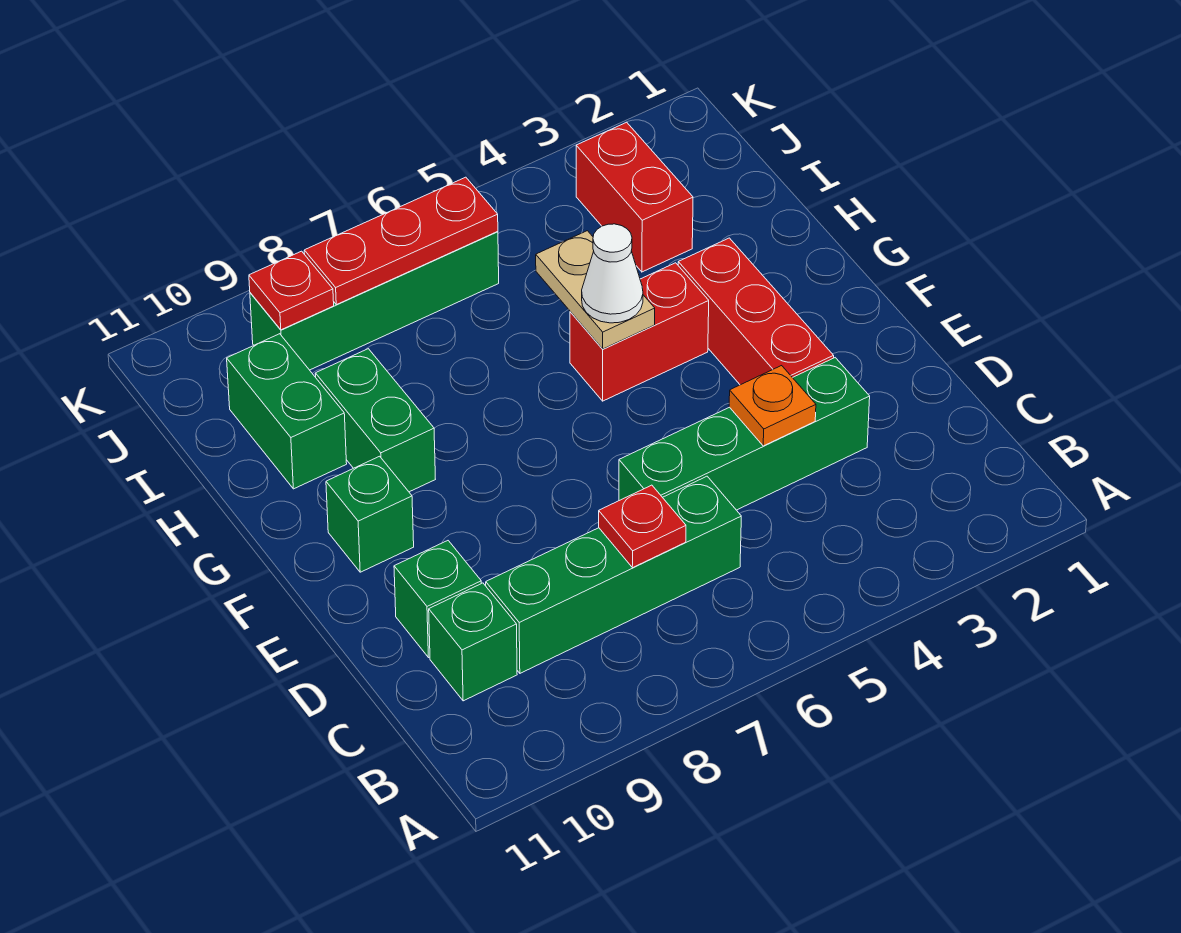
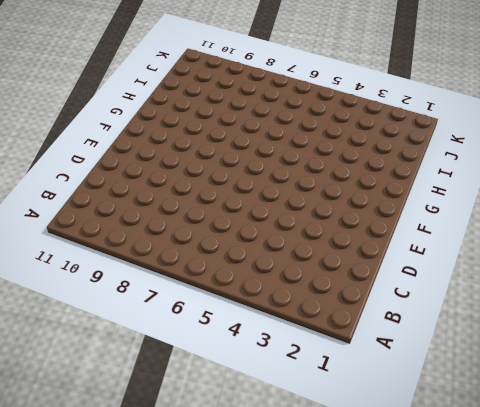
none -> green brick C6:C9 level 1
none -> green brick C10 level 1
none -> green brick D3:D6 level 1

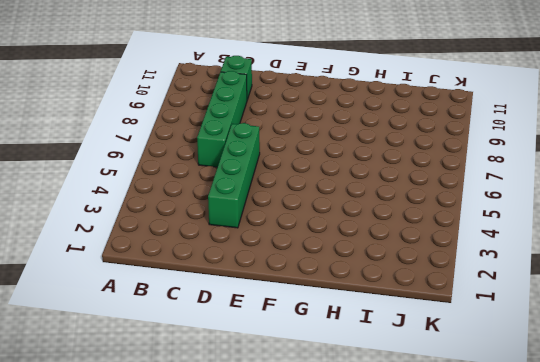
none -> green brick D10 level 1
none -> red brick E3:G3 level 1
none -> green brick F10 level 1

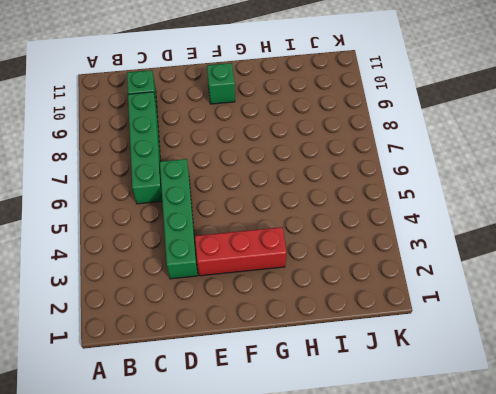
none -> green brick D10 level 1
none -> red brick G4:G5 level 1
none -> green brick G9:H9 level 1

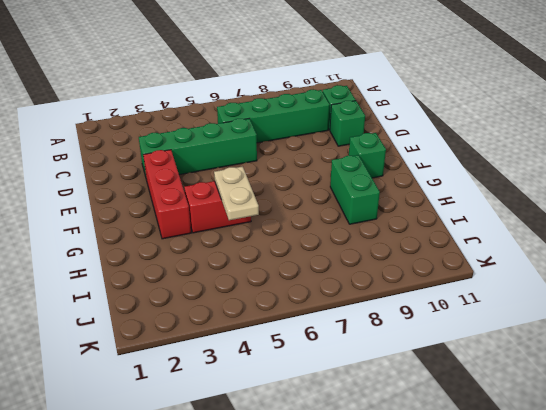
none -> green brick H10:I10 level 1
none -> red brick I3:J3 level 1
none -> green brick J6:J9 level 1

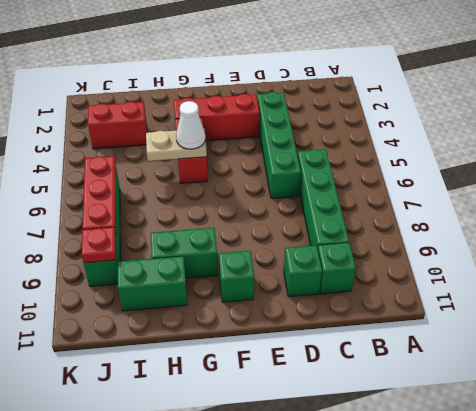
none -> red plate C7 level 2
none -> orange plate D4 level 2

